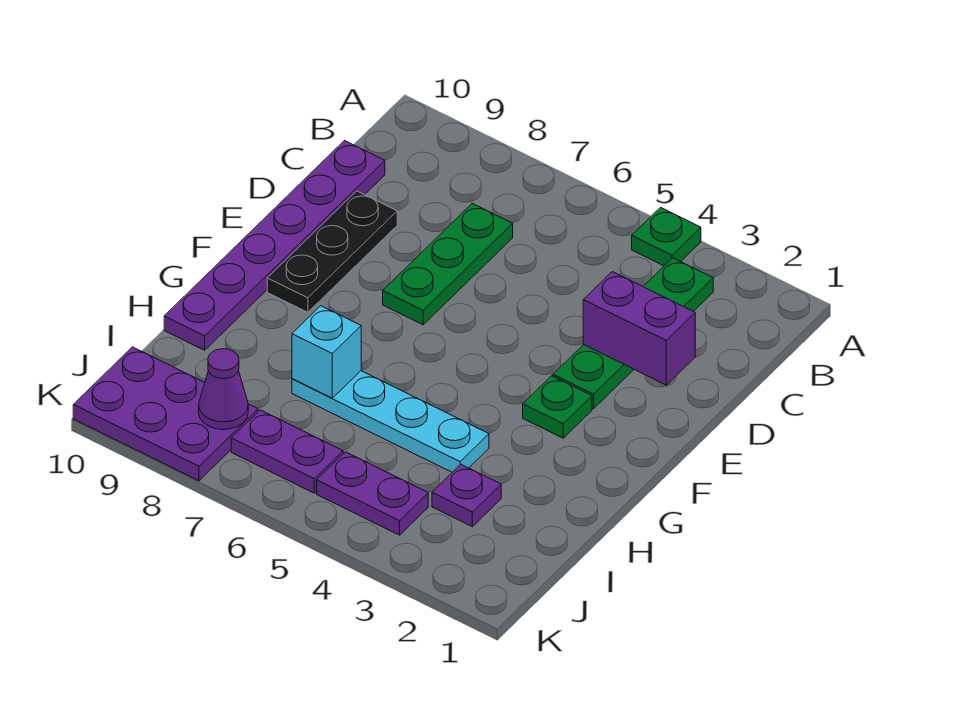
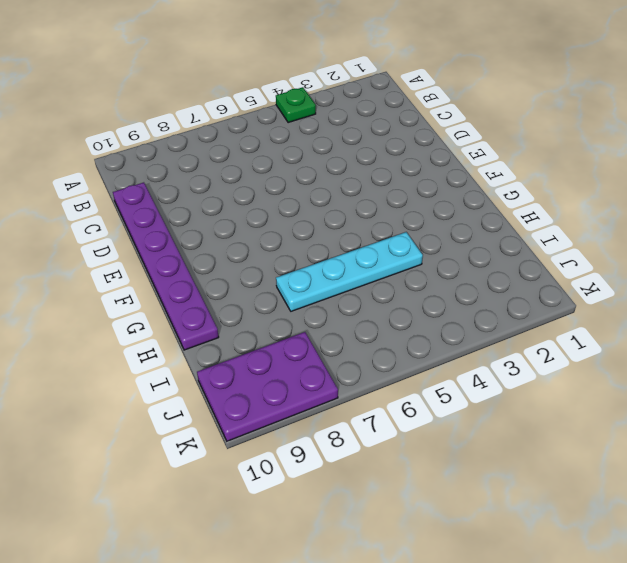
none -> green plate B3:E3 level 1
none -> green plate C7:E7 level 1
none -> black plate D9:F9 level 1

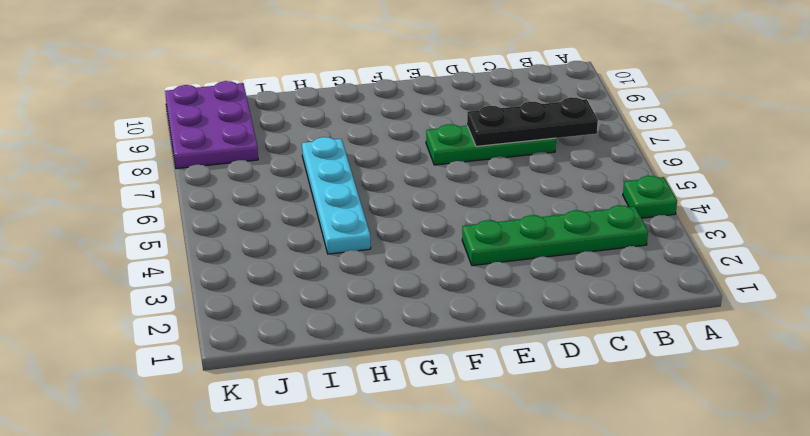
black plate B7:D7 level 2 -> black plate D9:F9 level 1
none -> purple plate C10:H10 level 1
none -> green plate F3 level 1
none -> purple plate I3 level 1

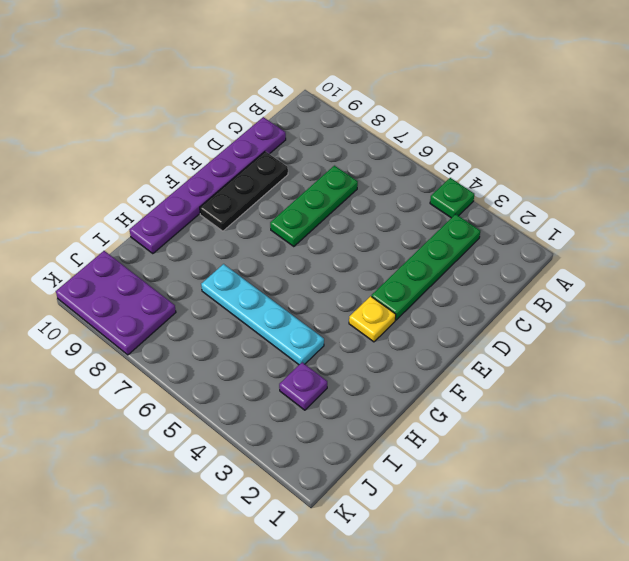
yellow plate F3 level 1 -> green plate F3 level 1
none -> purple plate J4:J5 level 1
none -> purple plate J6:J7 level 1
none -> purple brick D2:D3 level 2

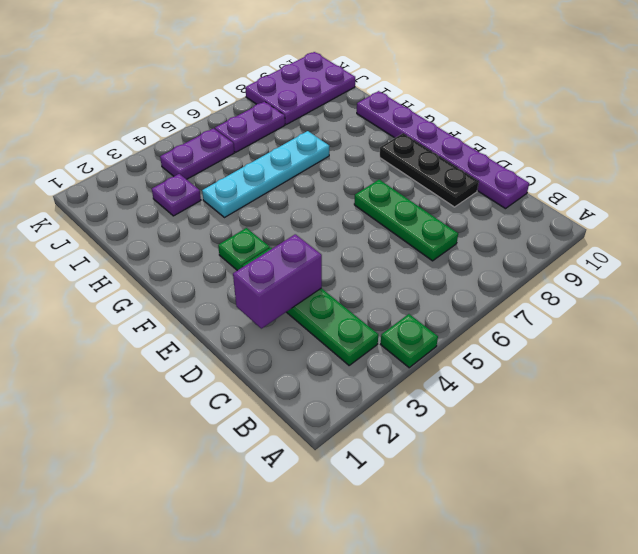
none -> cyan brick H7 level 2
none -> purple cone J8 level 2

